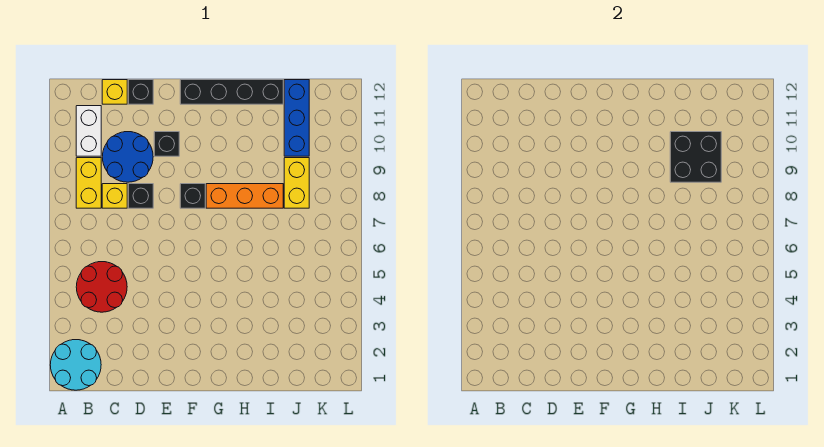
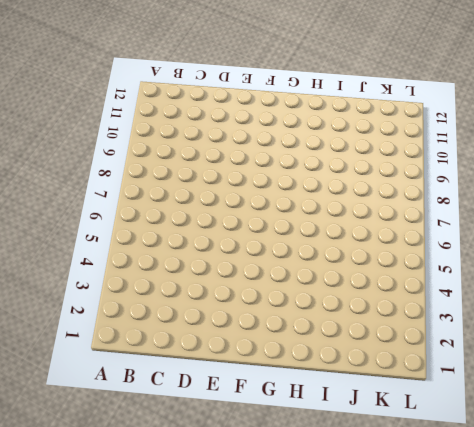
none -> cyan round brick A1:B2 level 1
none -> red round brick B4:C5 level 1
none -> yellow brick B8:B9 level 1

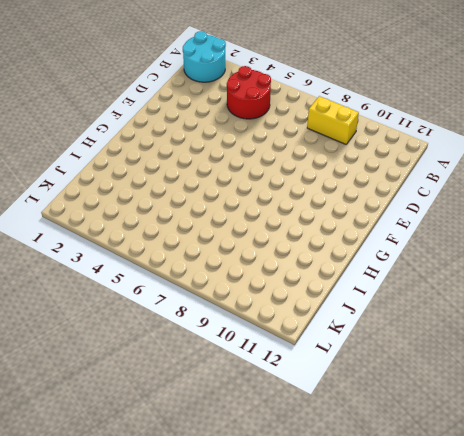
none -> white brick B10:B11 level 1
none -> yellow brick C8 level 1
none -> blue round brick C9:D10 level 1

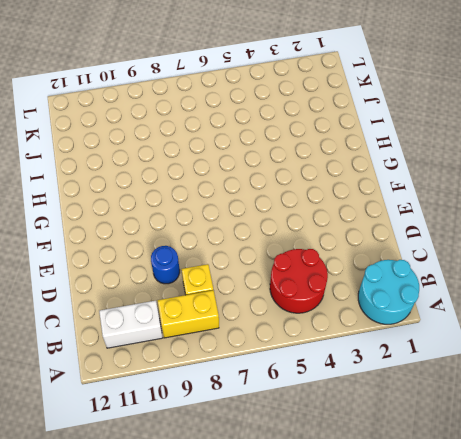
blue round brick D9 level 1 -> blue round brick C9:D10 level 1
none -> yellow brick C12 level 1
none -> black brick D8 level 1
none -> black brick D12 level 1

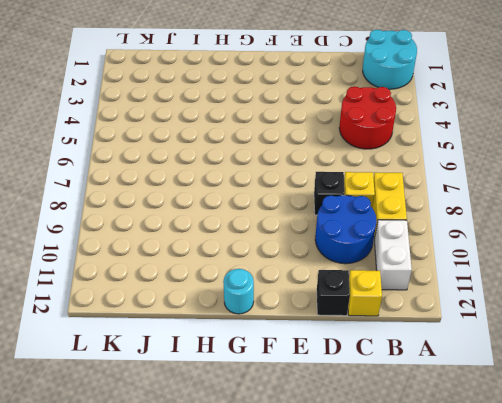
cyan round brick G12 level 1 -> black brick F12:I12 level 1
none -> black brick E10 level 1
none -> black brick F8 level 1
none -> orange brick G8:I8 level 1

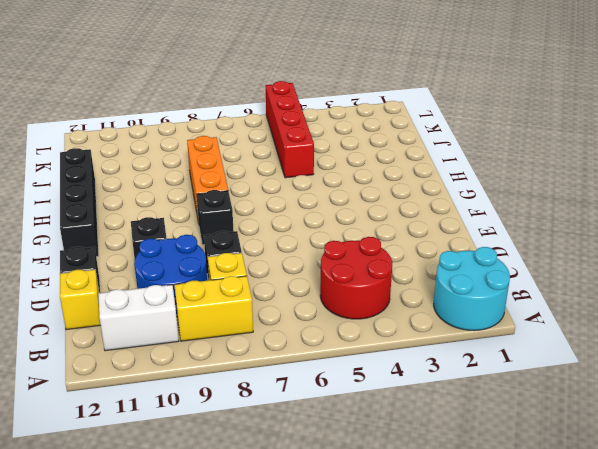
red brick I5:L5 level 1 -> none
none -> yellow brick J8:J9 level 1
none -> blue brick J10:J12 level 1
none -> black brick I9:J10 level 2

